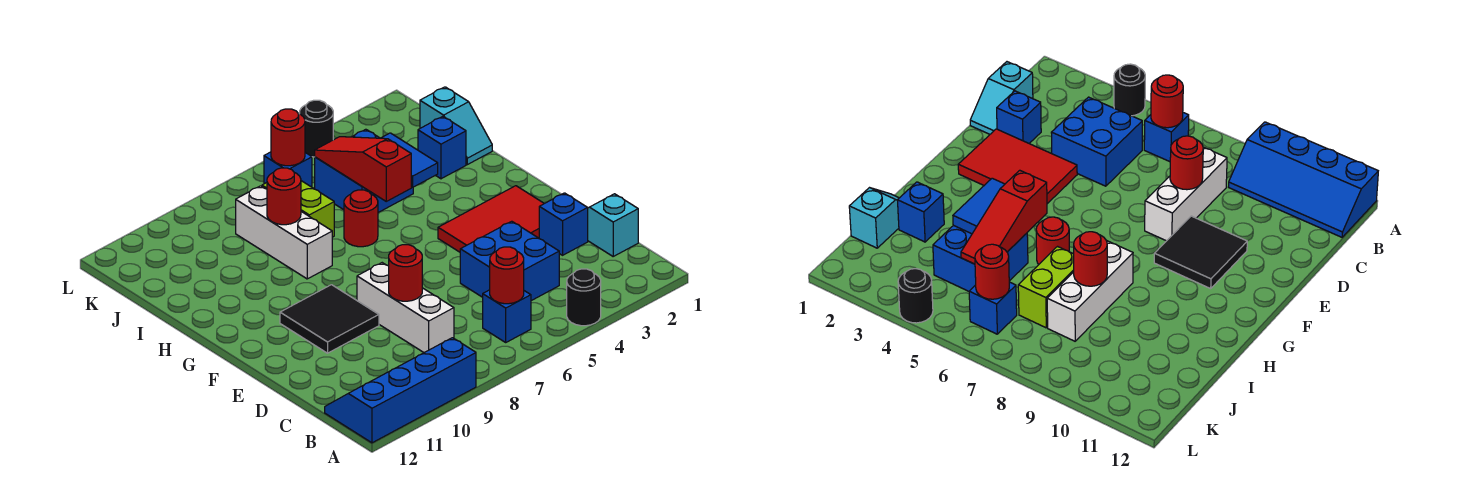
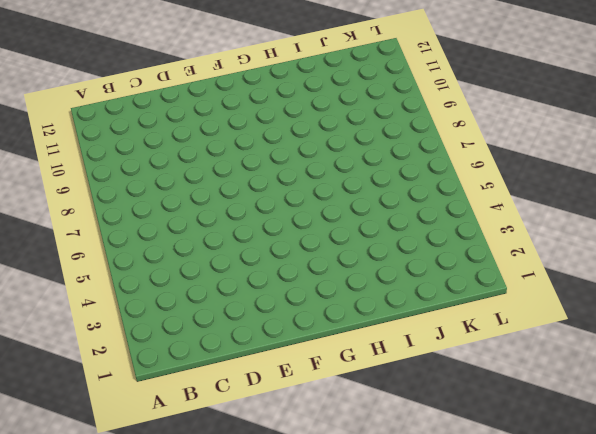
none -> black round brick A4 level 1
none -> blue slope A9:B12 level 1 top A
none -> blue brick B6 level 1

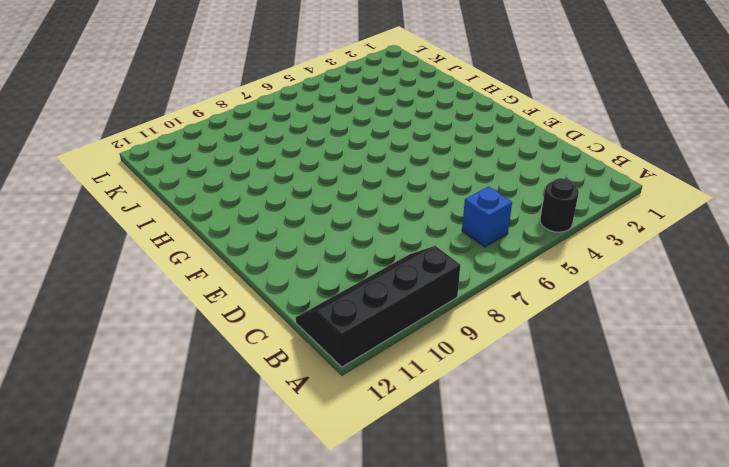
black slope A9:B12 level 1 top A -> blue slope A9:B12 level 1 top A
none -> cyan slope C1:D1 level 1 top C
none -> blue brick C4:D5 level 1
none -> white brick C8:E8 level 1

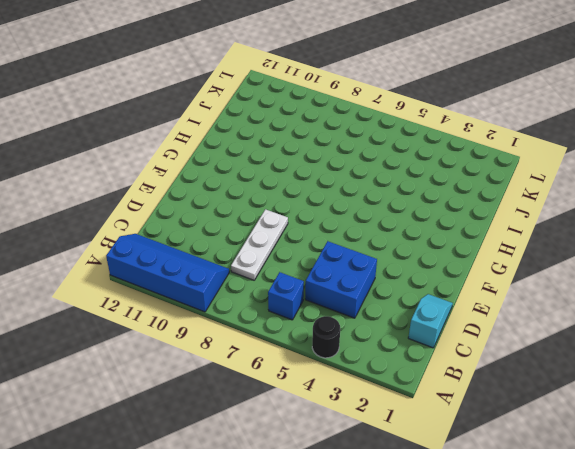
white plate C8:E8 level 1 -> white brick C8:E8 level 1
none -> blue brick D2 level 1
none -> red tile E2:F4 level 1
none -> black tile E9:F10 level 1

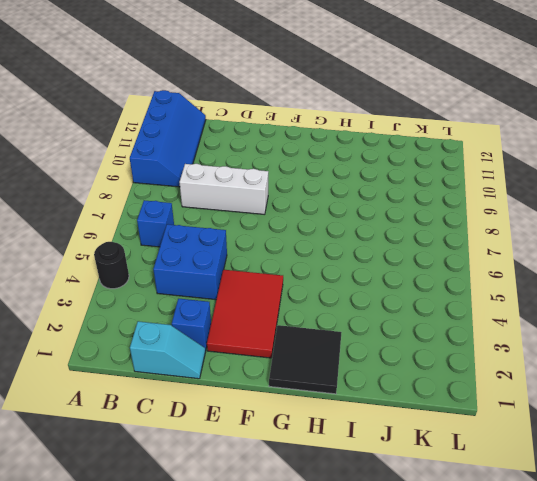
black tile G1:H2 level 1 -> black tile E9:F10 level 1
none -> red round brick H6 level 1
none -> white brick H8:J8 level 1
none -> cyan slope I1:J1 level 1 top J

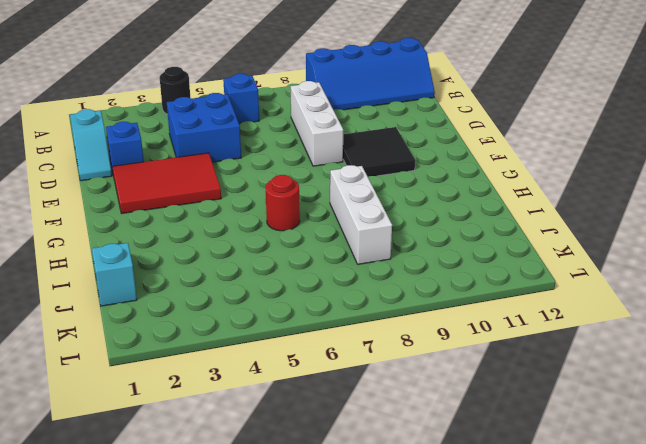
none -> blue brick I2 level 1
none -> blue brick I4:J5 level 1
none -> lime brick I7:J7 level 1

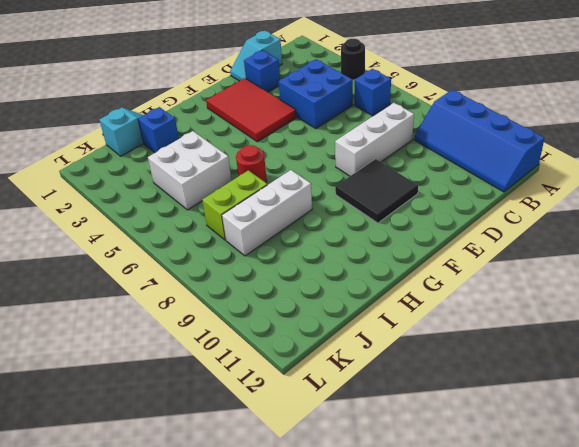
white brick I4:J5 level 1 -> blue brick I4:J5 level 1
none -> blue brick K6 level 1
none -> black round brick L4 level 1
none -> red round brick B6 level 2

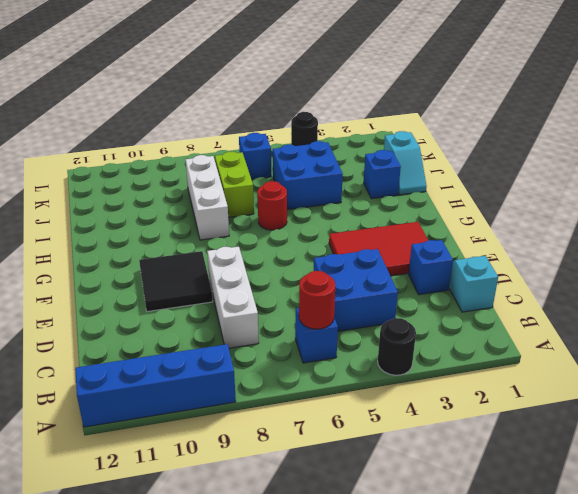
none -> red round brick D8 level 2
none -> blue tile H4:I4 level 2
none -> red slope H5:J5 level 2 top H

